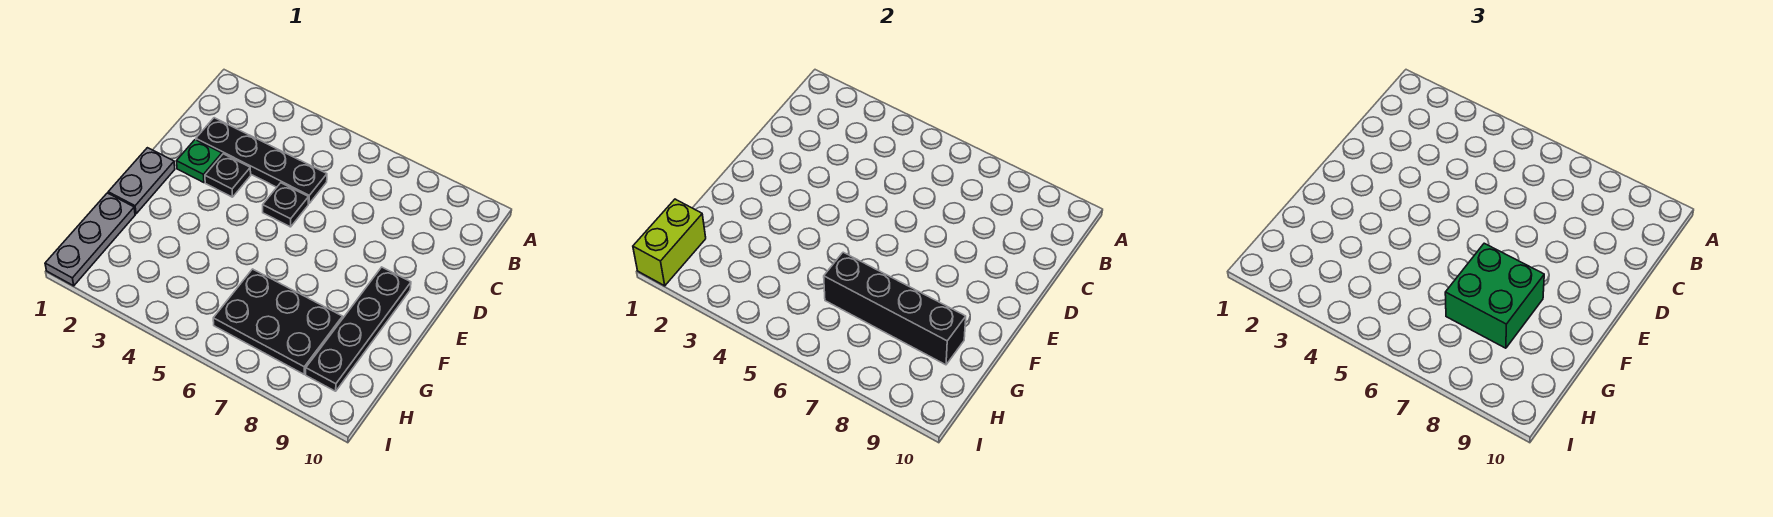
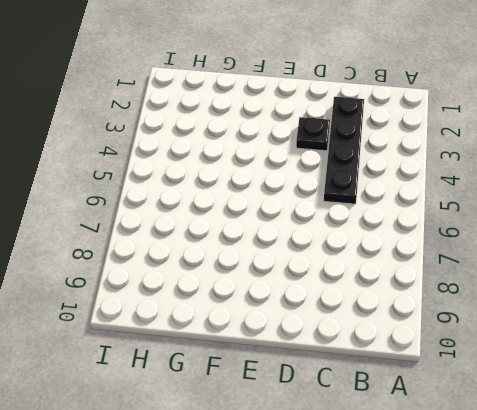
none -> green plate D2 level 1
none -> black plate D5 level 1

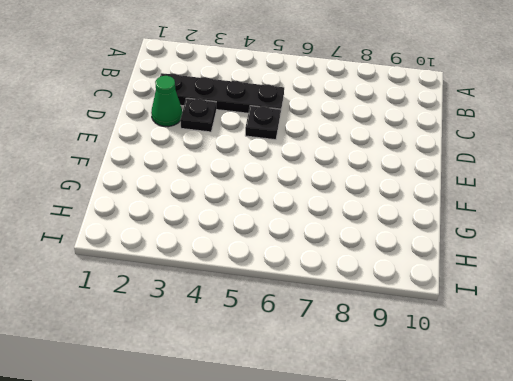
green cone D2 level 1 -> green plate D2 level 1
none -> grey plate E1:F1 level 1
none -> black plate E9:H9 level 1

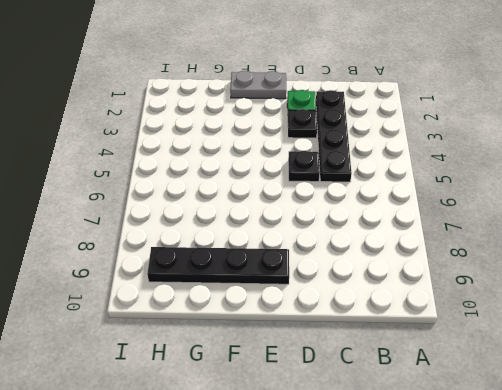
none -> grey plate G1:I1 level 1
none -> black plate G6:H8 level 1

